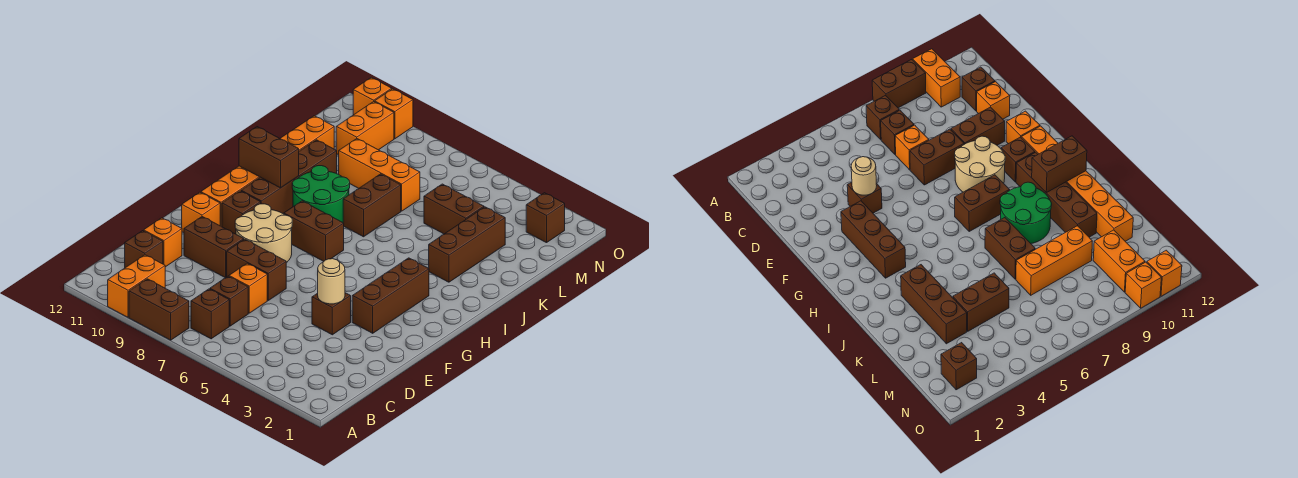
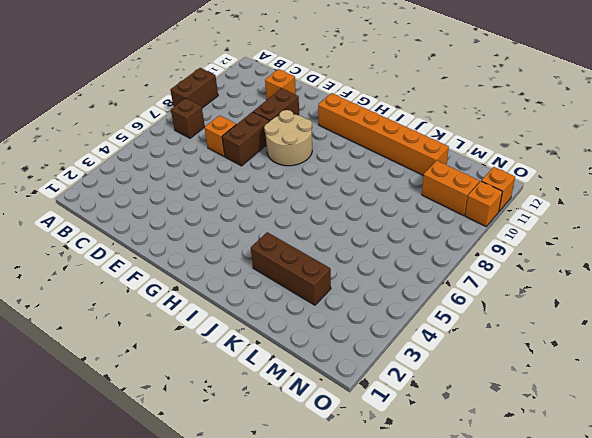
none -> orange brick A10:B10 level 1
none -> brown brick C7 level 1
none -> brown brick C11 level 1

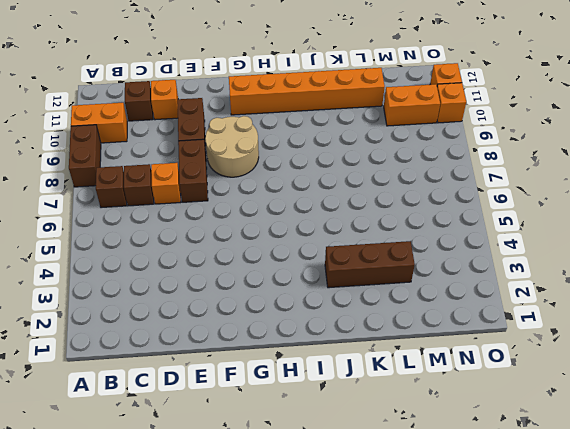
none -> brown brick E4 level 1
none -> brown brick F3:H3 level 1
none -> orange brick F11 level 1

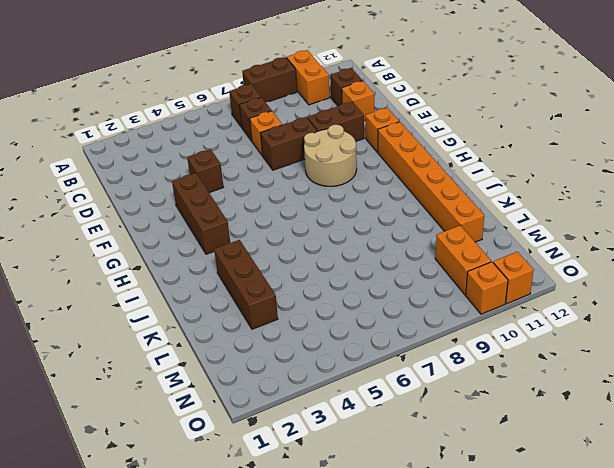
none -> brown brick G10 level 1
none -> brown brick H7:H8 level 1
none -> brown brick H10:K10 level 1

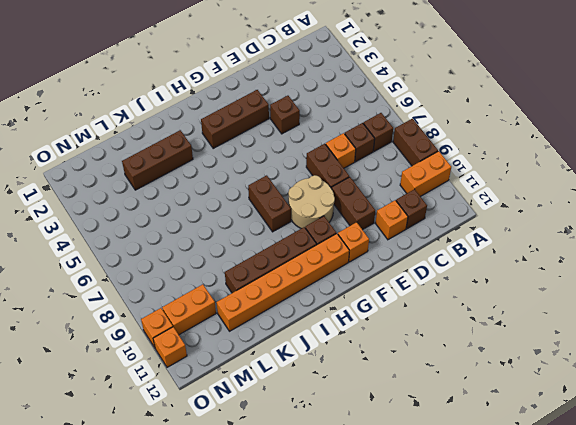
none -> green round brick I8:J9 level 1
none -> brown brick J7:K7 level 1
none -> brown brick L4:L5 level 1

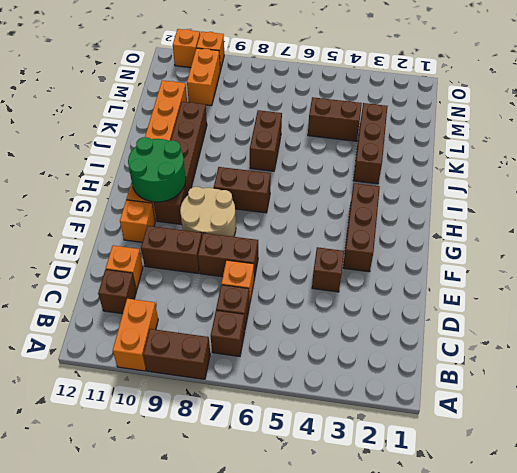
green round brick G10:H11 level 2 -> green round brick I8:J9 level 1
none -> orange brick L7:L9 level 1
none -> brown brick N2 level 1
none -> tan round brick E4 level 2

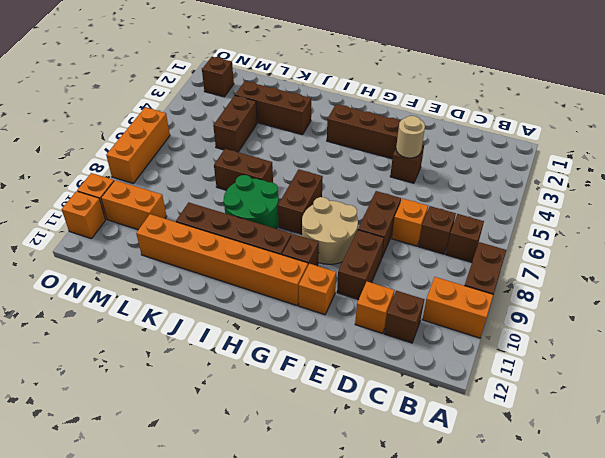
orange brick O6:O8 level 1 -> orange brick L7:L9 level 1
none -> brown brick I10:I11 level 2

